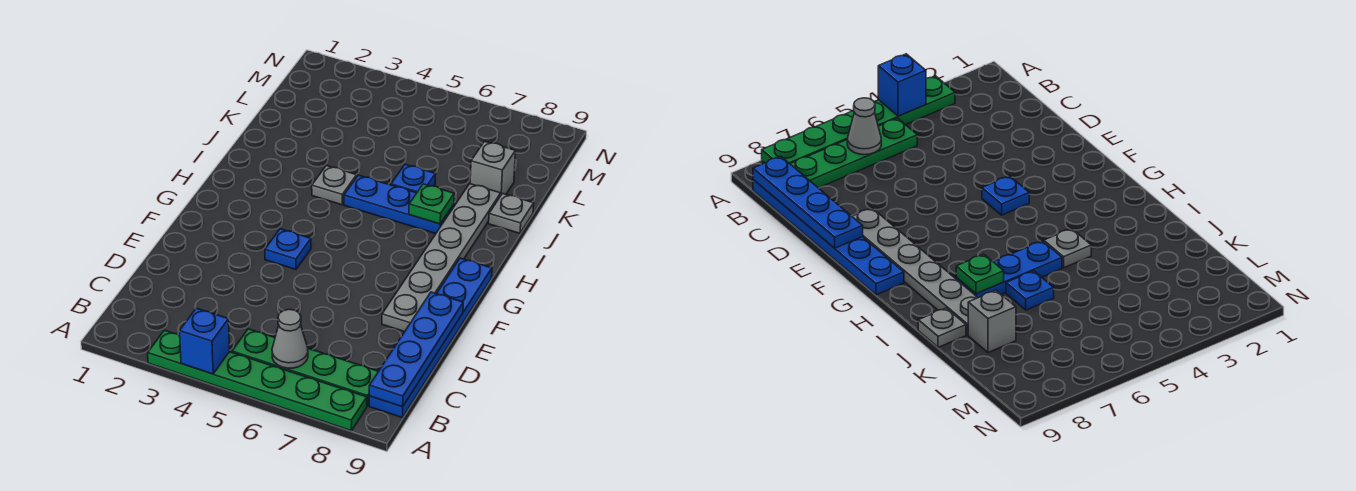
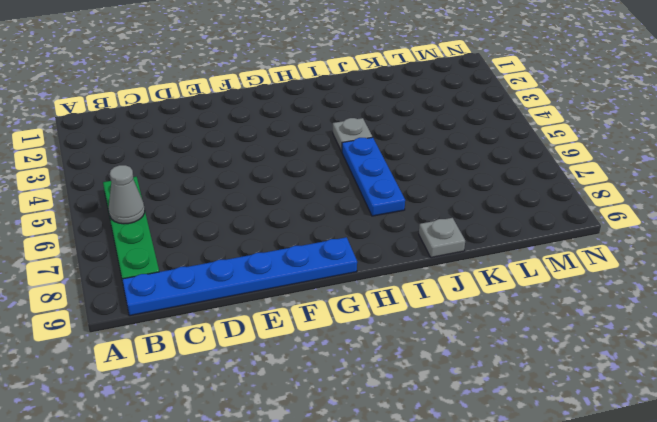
none -> green plate A3:A8 level 1
none -> grey plate E8:J8 level 1
none -> blue plate F4 level 1

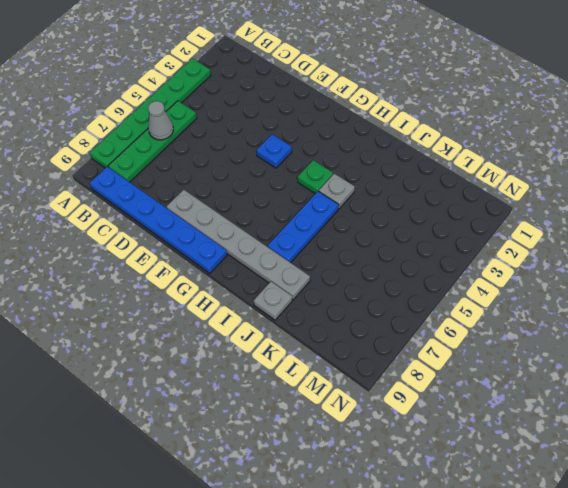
green plate H4 level 1 -> green plate I7 level 2
none -> blue plate J6 level 1
none -> grey brick K8 level 1
none -> blue brick A4 level 2

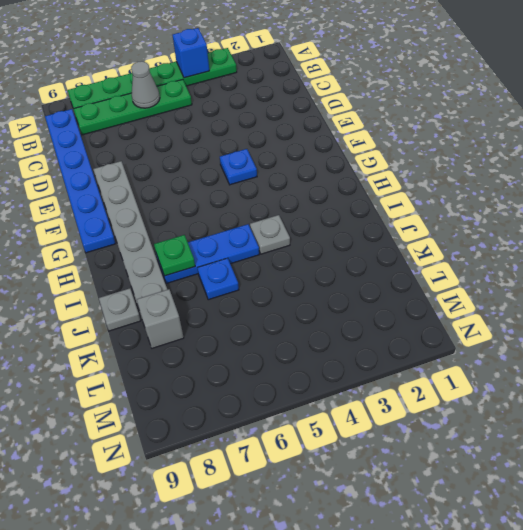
none -> blue plate B9:E9 level 2

